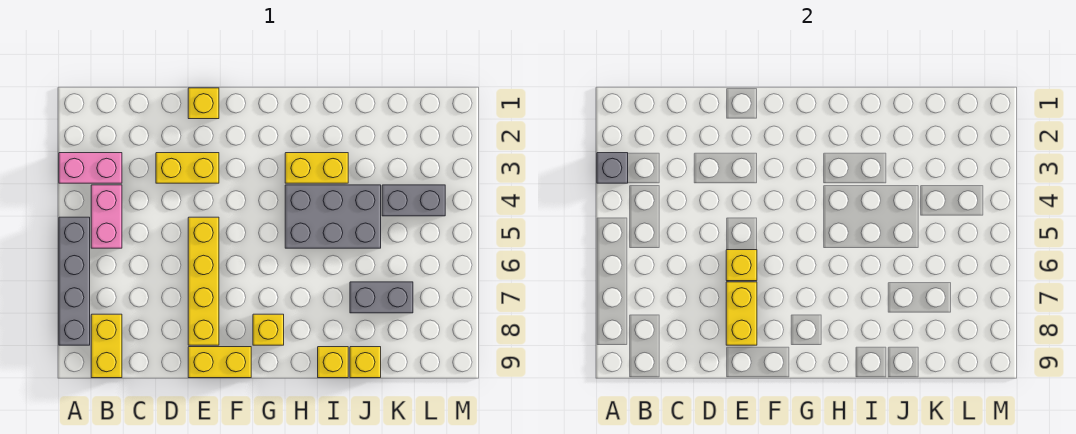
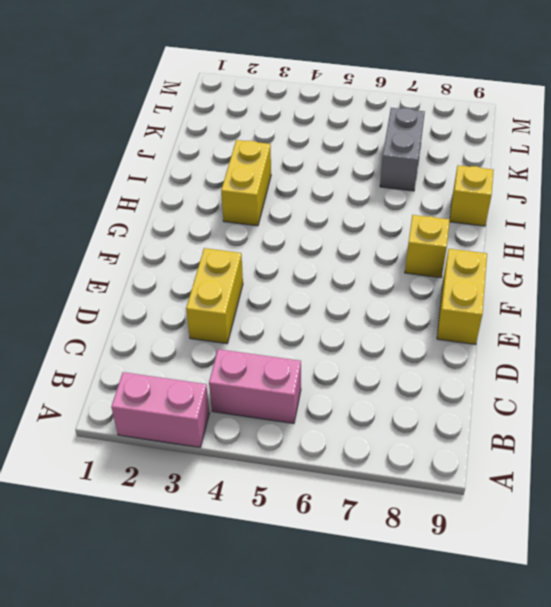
pink brick A2:A3 level 1 -> pink brick A3:B3 level 1
none -> grey brick A5:A8 level 1
none -> yellow brick B8:B9 level 1
none -> yellow brick E1 level 1

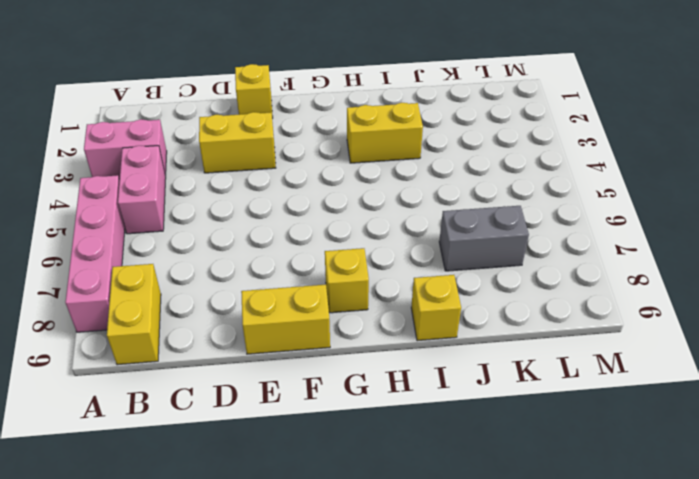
pink brick A5:A8 level 1 -> grey brick A5:A8 level 1
none -> yellow brick E5:E8 level 1
none -> grey brick H4:J5 level 1
none -> yellow brick J9 level 1

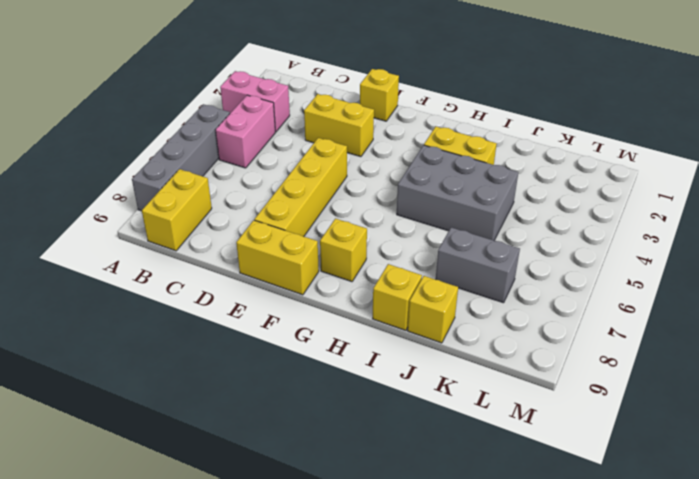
none -> grey brick K4:L4 level 1
none -> grey brick A3 level 2
none -> yellow brick E6 level 2

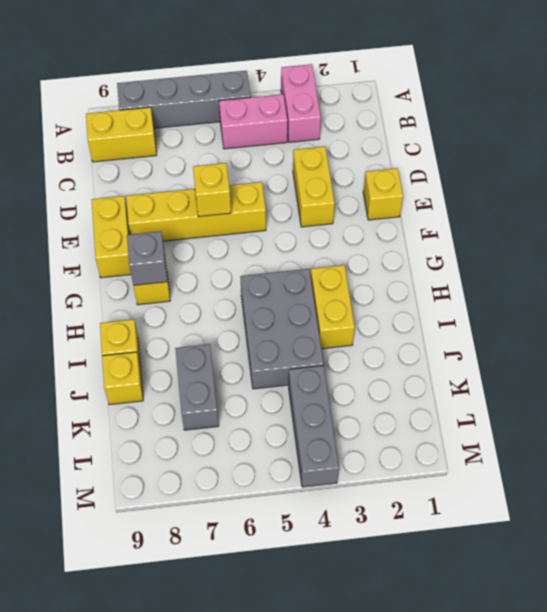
grey brick G8 level 2 -> grey brick A3 level 2
grey brick K4:M4 level 1 -> grey brick K4:L4 level 1
none -> yellow brick E7:E8 level 2

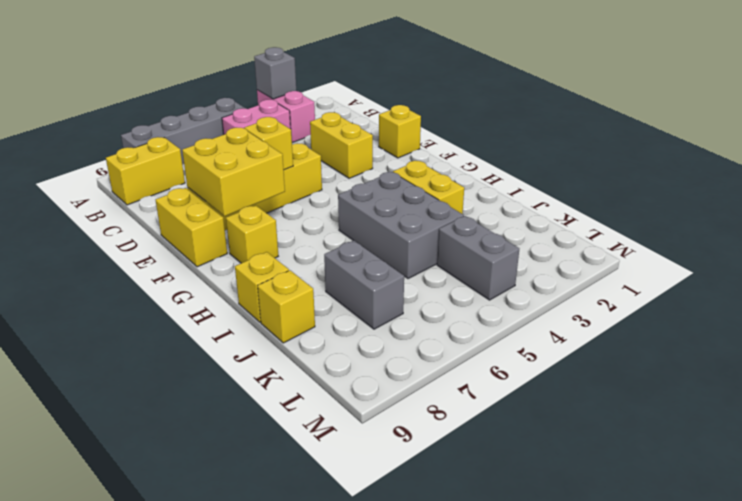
yellow brick E7:F8 level 2 -> yellow brick E7:E8 level 2

